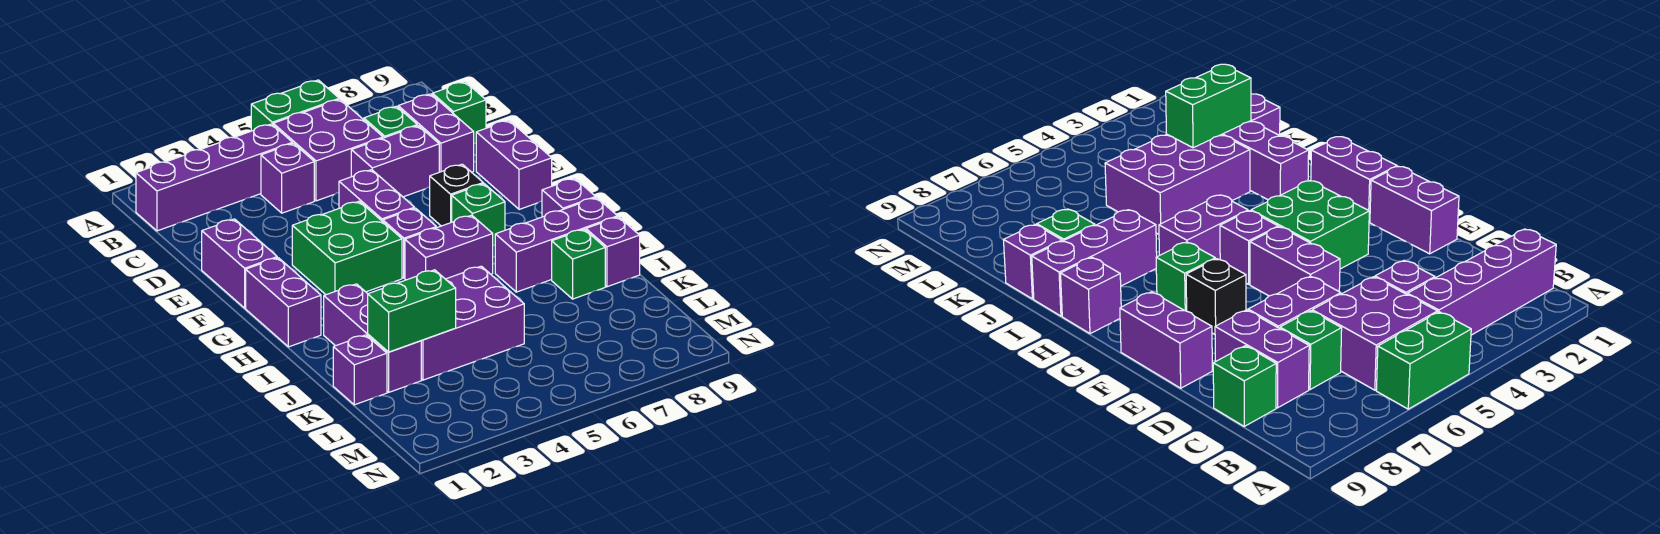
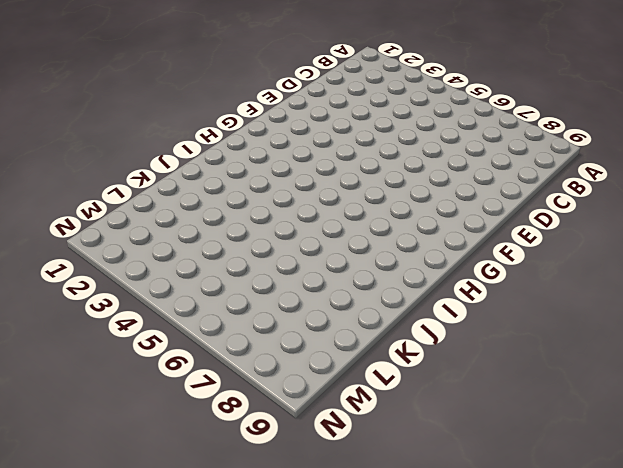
none -> green brick A5:A6 level 1
none -> purple brick B1:B4 level 1
none -> purple brick B5:C6 level 1

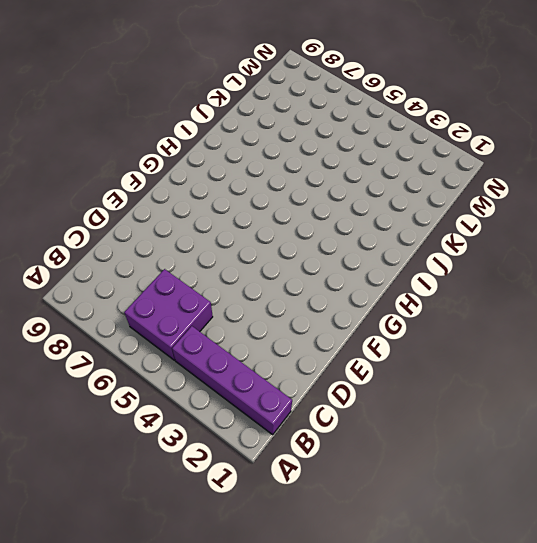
none -> green brick A5:A6 level 1
none -> purple brick C4 level 1
none -> green brick C7 level 1

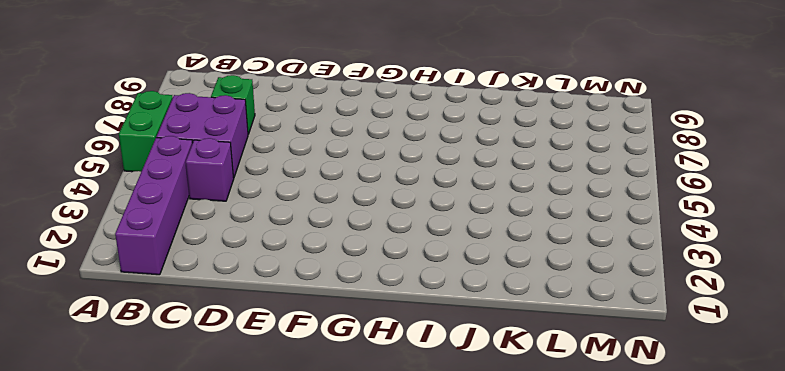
none -> purple brick C8:D8 level 1
none -> green brick C9 level 1
none -> purple brick D6:D7 level 1

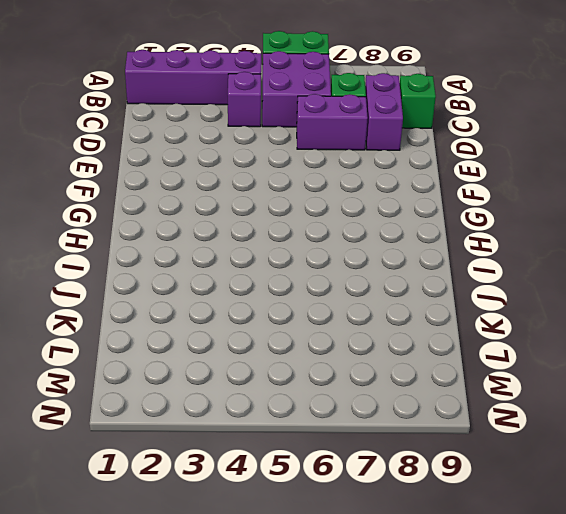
none -> purple brick E1:F1 level 1
none -> purple brick E5:F5 level 1
none -> purple brick E9:F9 level 1

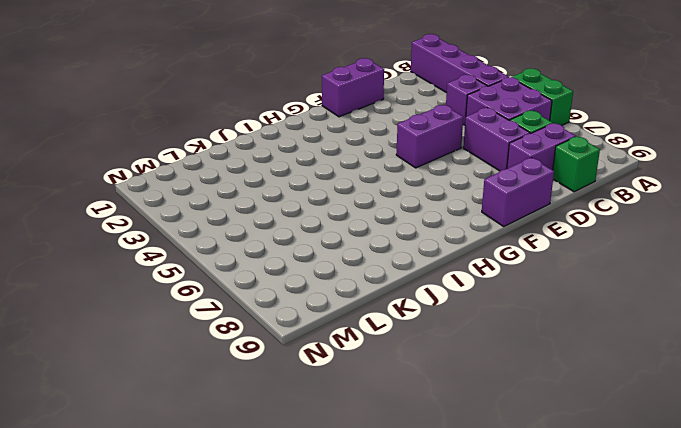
none -> green brick F3:G4 level 1
none -> black brick F7 level 1
none -> purple brick G1:H1 level 1

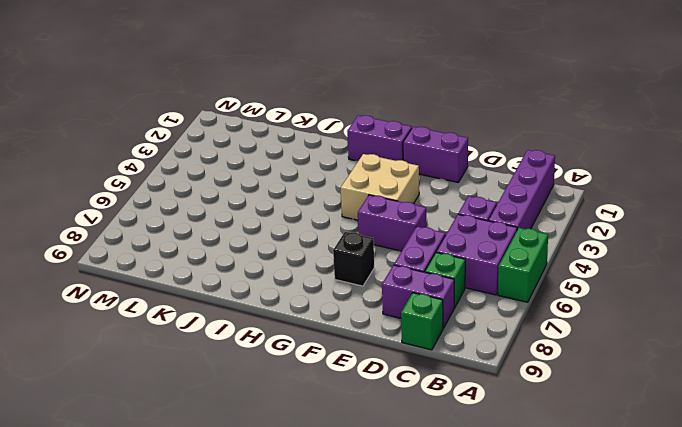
tan brick F3:G4 level 1 -> green brick F3:G4 level 1
none -> purple brick E9:F9 level 1
none -> purple brick G5 level 1
none -> green brick G7 level 1

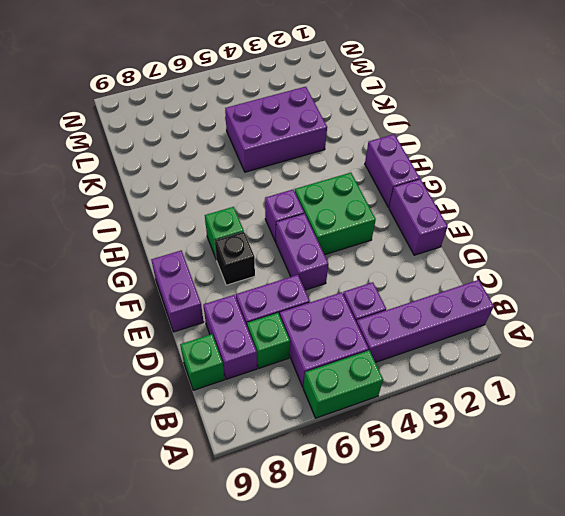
none -> purple brick H5:H6 level 1
none -> purple brick H9 level 1
none -> purple brick I2:K2 level 1

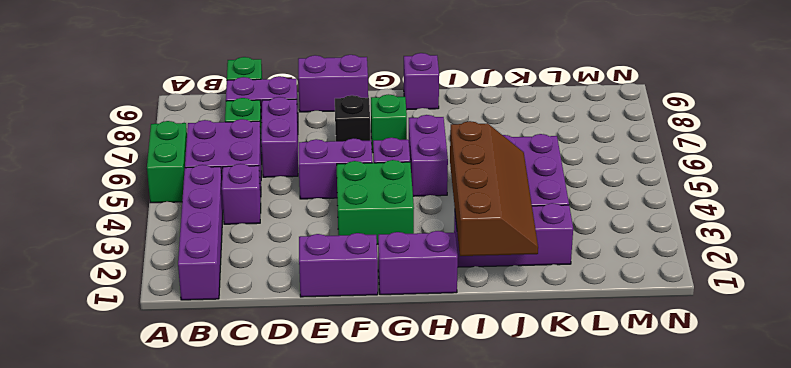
brown slope I1:J4 level 2 top I -> none
none -> purple brick I7:I9 level 1
none -> green brick J8 level 1
none -> purple brick J9 level 1

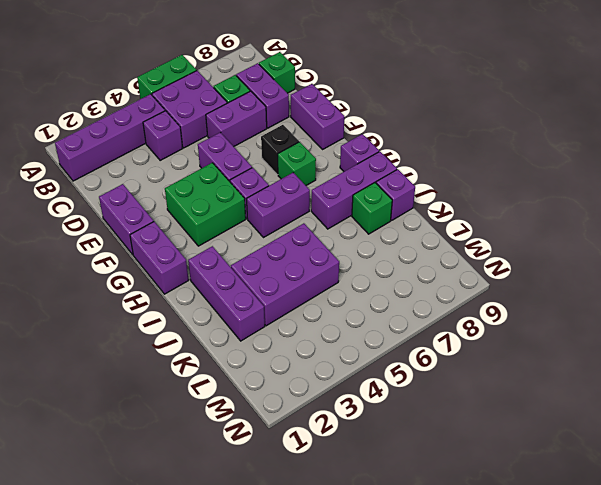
none -> purple brick K1 level 1
none -> green brick K2:K3 level 2

